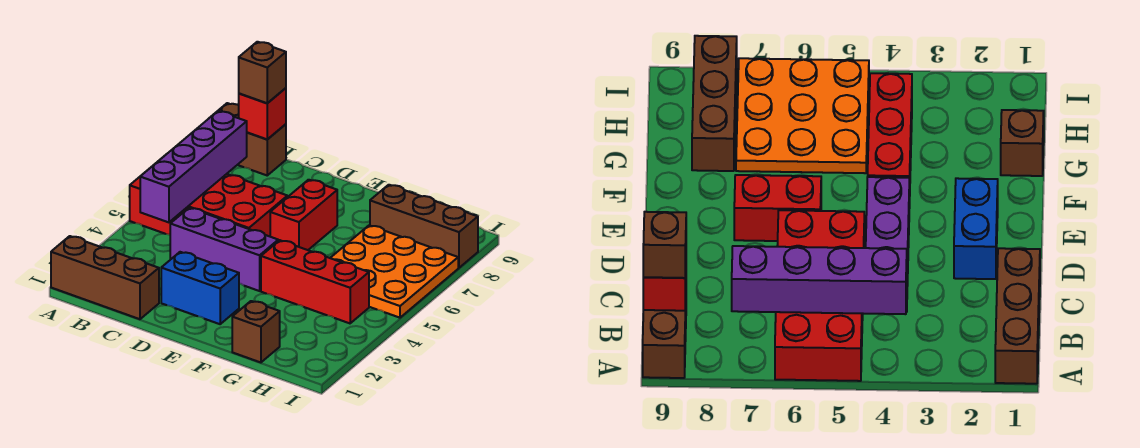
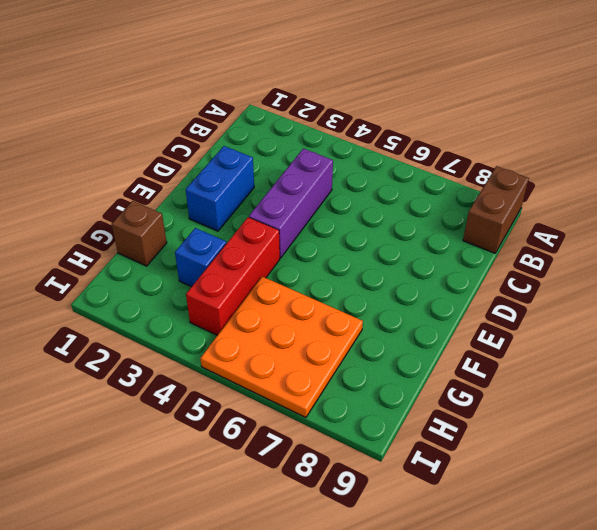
blue brick G3 level 1 -> none
none -> brown brick A1:C1 level 1
none -> red brick A5:D6 level 1
none -> red brick E6:E7 level 1

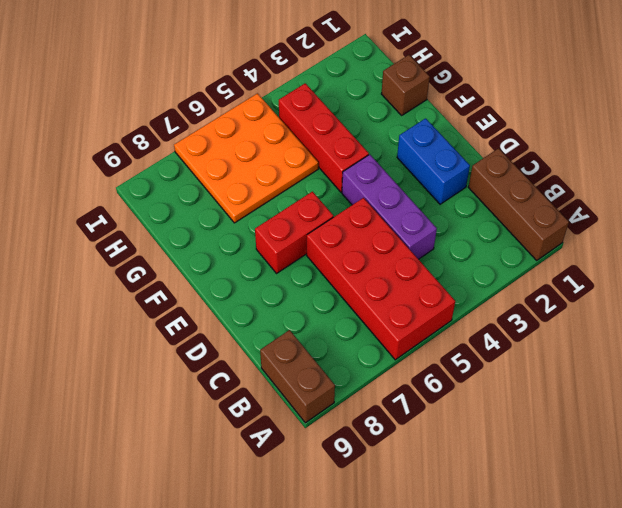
none -> brown brick G8:I8 level 1
none -> purple brick B4:B7 level 2
none -> red brick B9 level 2

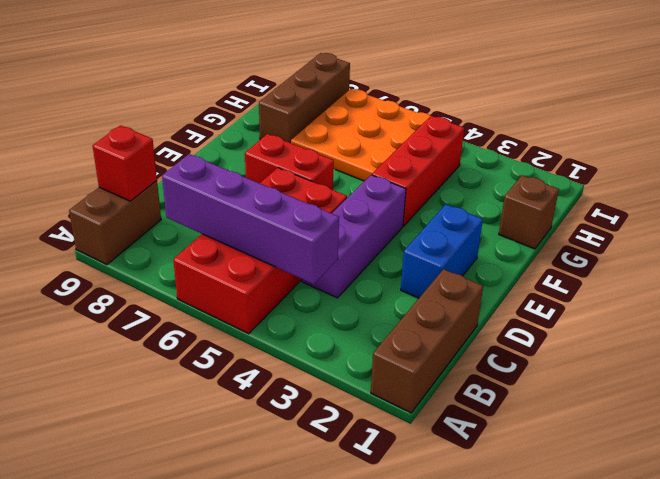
none -> brown brick B9 level 3

